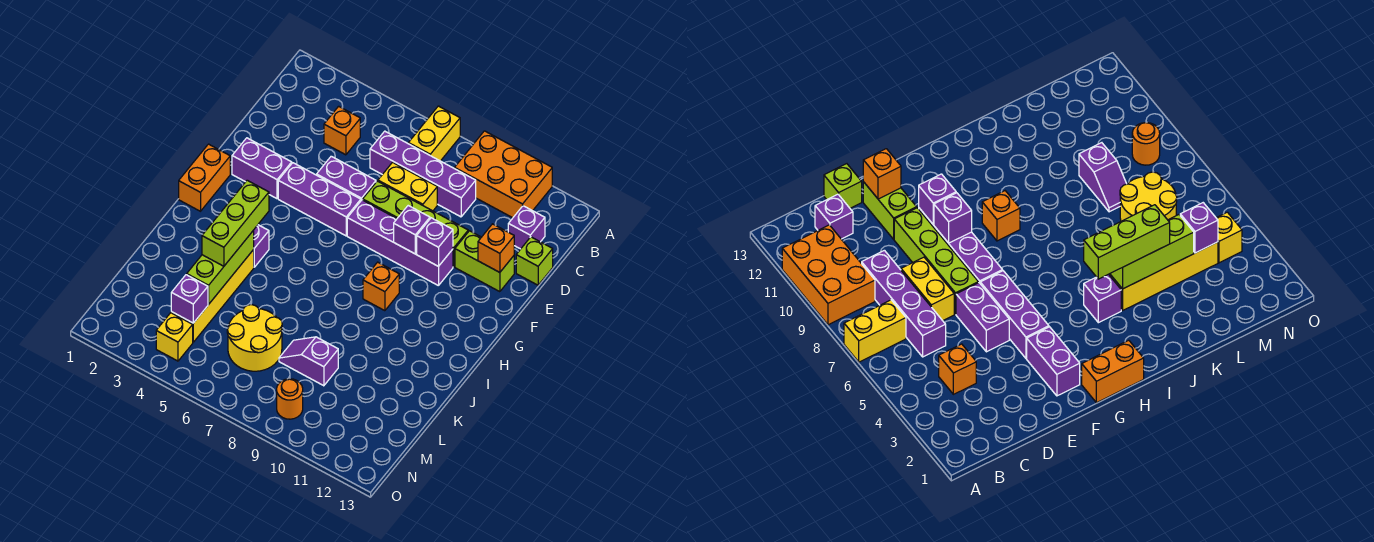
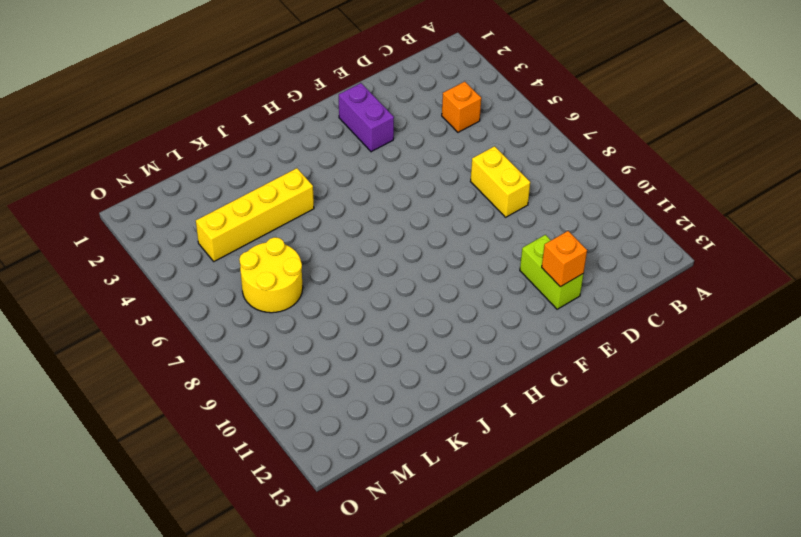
none -> yellow brick A7:B7 level 1
none -> orange brick A9:B11 level 1
none -> purple brick C6:C9 level 1

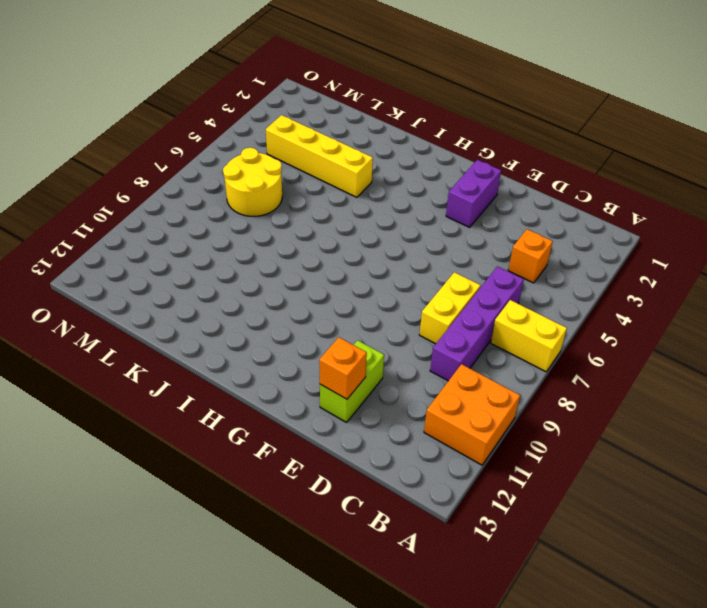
orange brick A10:B11 level 1 -> orange brick A9:B11 level 1
none -> purple brick C12 level 1
none -> lime brick D13 level 1
none -> purple brick E5:E6 level 1

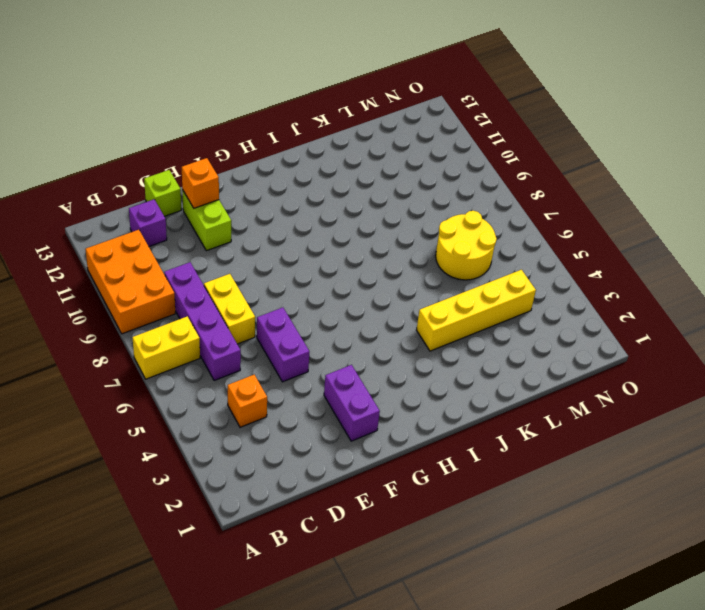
none -> lime brick E7:E10 level 1
none -> purple brick F4:F6 level 1
none -> purple brick F7:F10 level 1

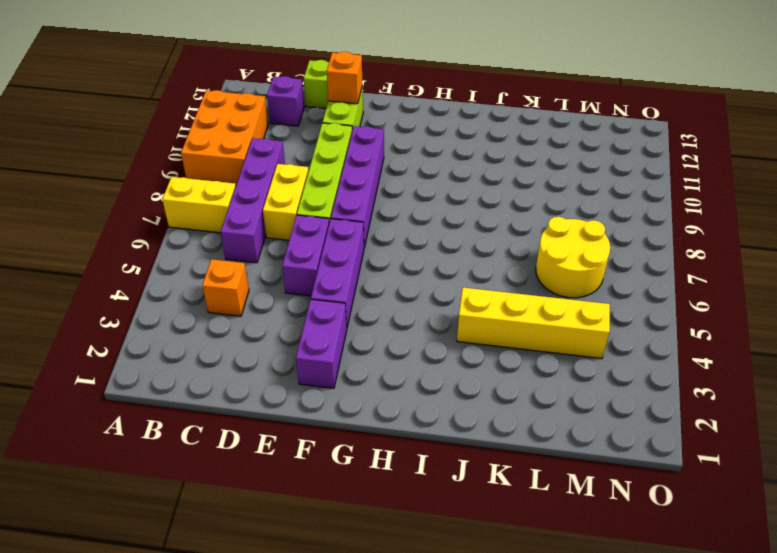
none -> orange brick G1:H1 level 1
none -> orange brick H9 level 1
none -> purple brick I4 level 1

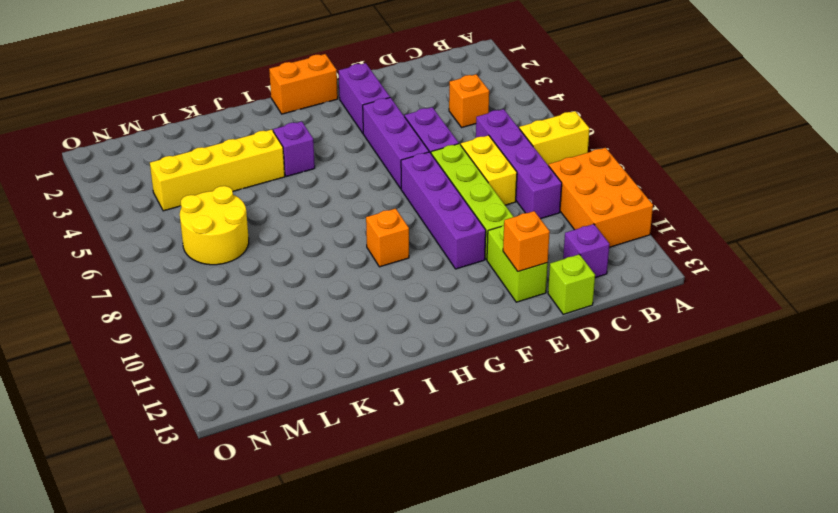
none -> purple slope L8:L9 level 1 top 9
none -> yellow brick N4 level 1
none -> orange round brick N9 level 1

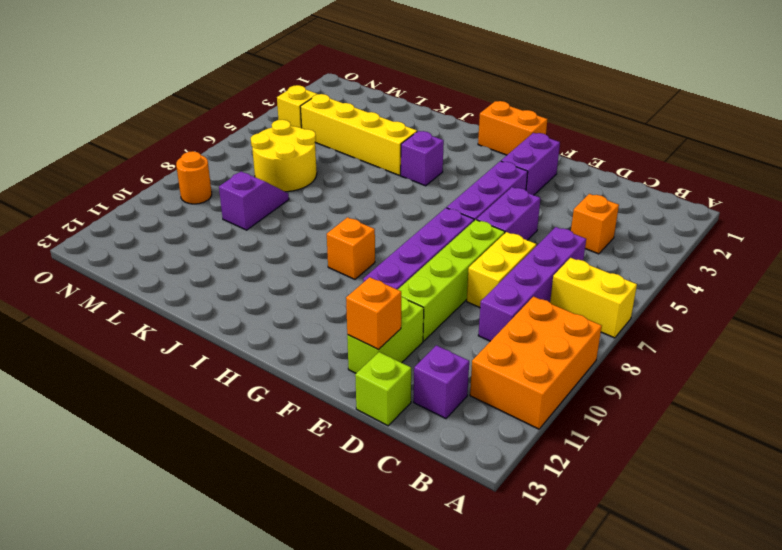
none -> purple brick F9 level 2
none -> purple brick F10 level 2
none -> lime brick J4:L4 level 2

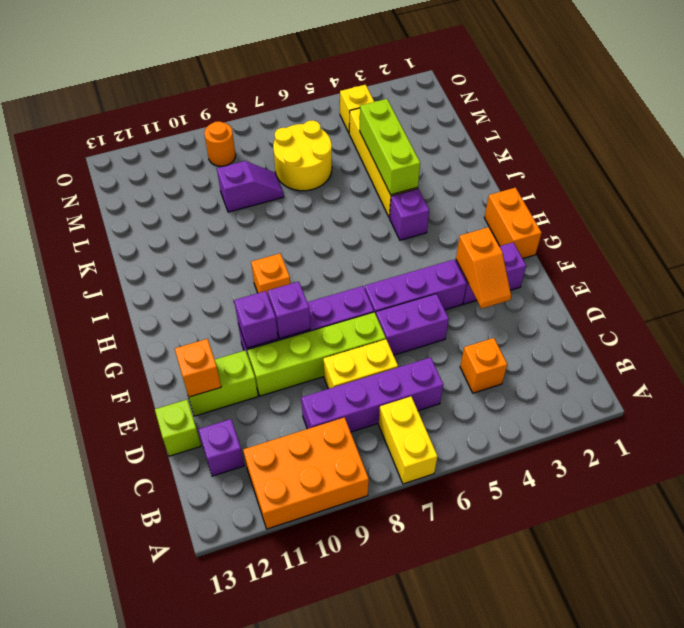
orange slope E3:F3 level 2 top F -> none
none -> purple brick M4 level 2
none -> lime brick I4:K4 level 3

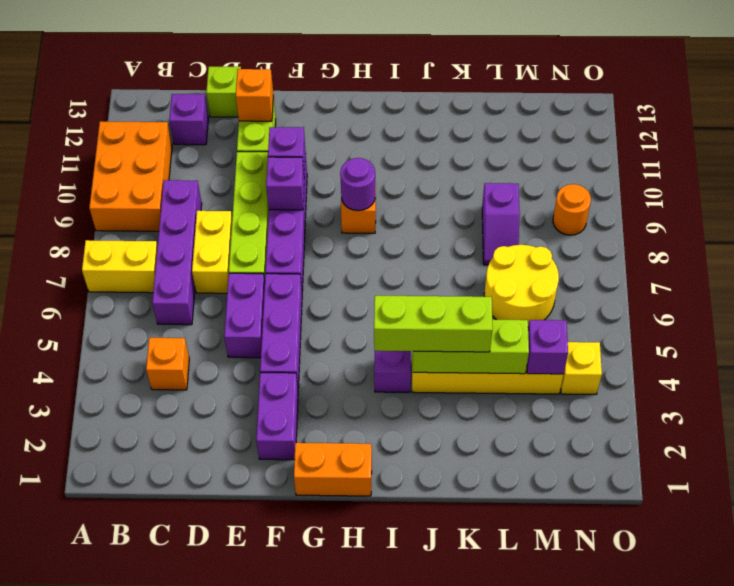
purple round brick H9 level 2 -> none

